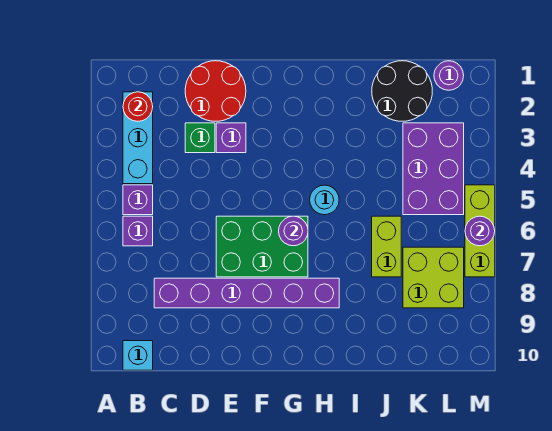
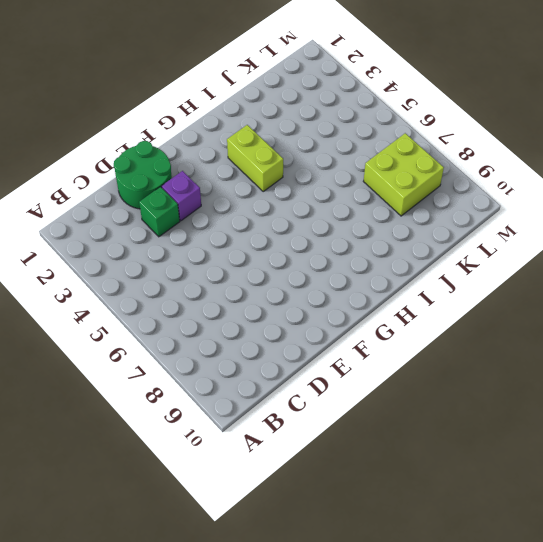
green round brick D1:E2 level 1 -> red round brick D1:E2 level 1
lime brick H3:H4 level 1 -> lime brick J6:J7 level 1
none -> cyan brick B2:B4 level 1
none -> purple brick B5 level 1
none -> purple brick B6 level 1

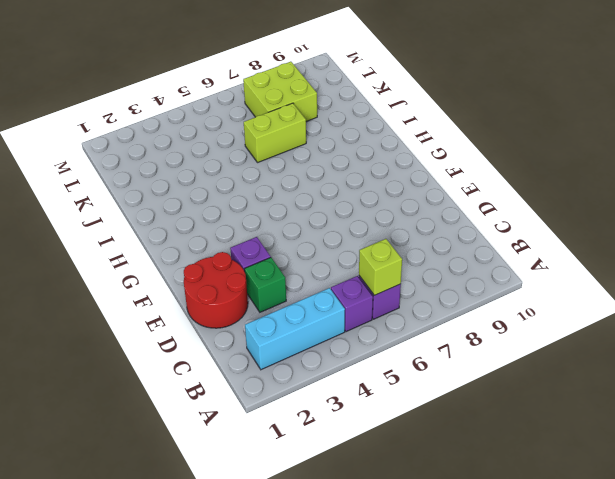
lime brick B6 level 2 -> none
none -> cyan brick B10 level 1
none -> purple brick C8:H8 level 1
none -> green brick E6:G7 level 1

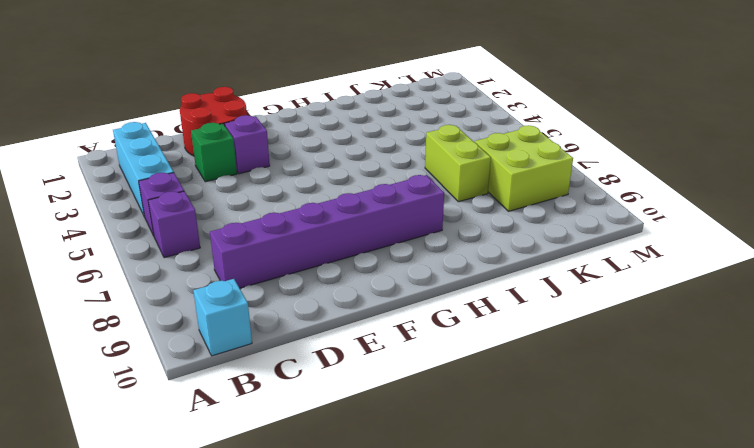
none -> green brick E6:G7 level 1
none -> cyan round brick H5 level 1
none -> black round brick J1:K2 level 1

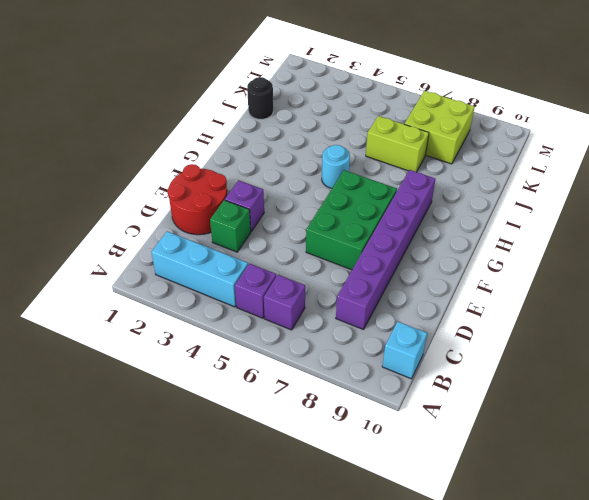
black round brick J1 level 1 -> black round brick J1:K2 level 1
none -> purple brick K3:L5 level 1
none -> purple round brick L1 level 1
none -> lime brick M5:M7 level 1

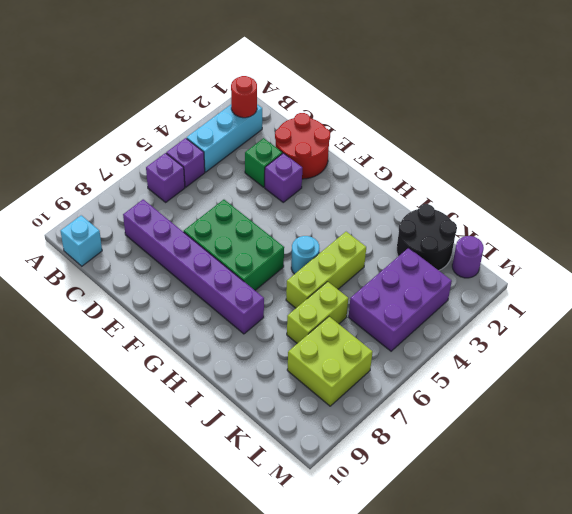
lime brick I4:I6 level 1 -> lime brick M5:M7 level 1
none -> purple round brick G6 level 2
none -> purple round brick M6 level 2

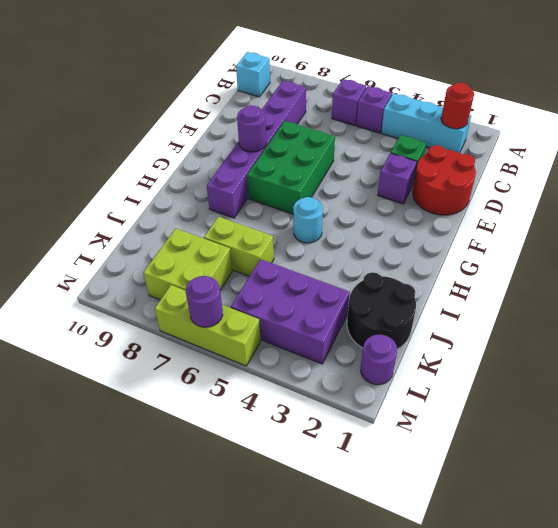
purple round brick F8 level 2 -> purple round brick G6 level 2

